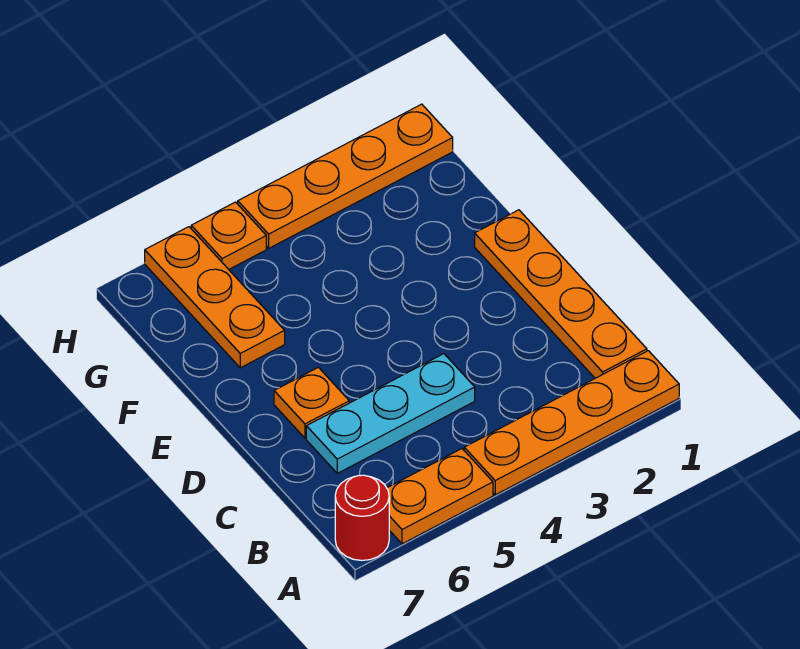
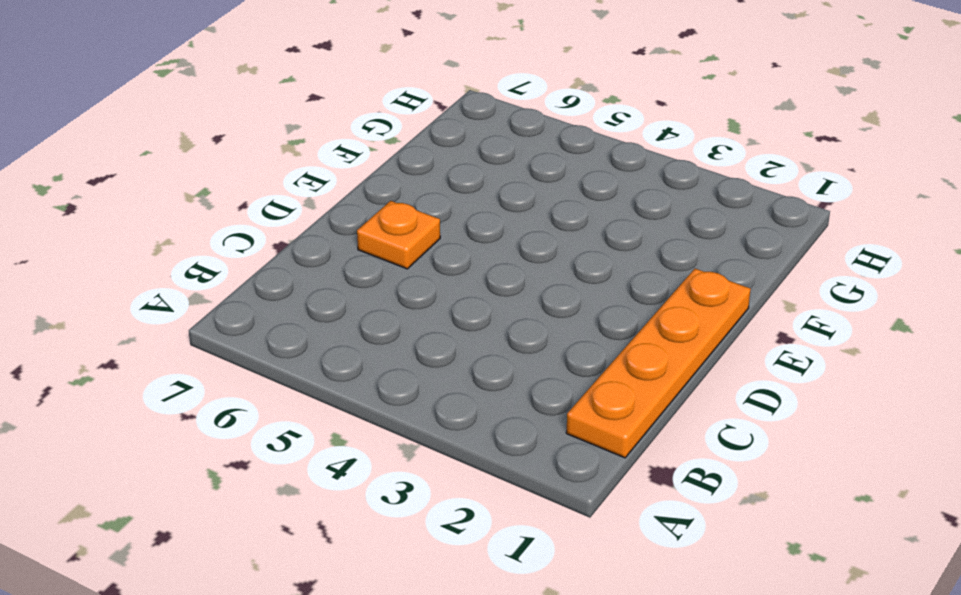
none -> orange plate A1:A4 level 1
none -> orange plate A5:A6 level 1

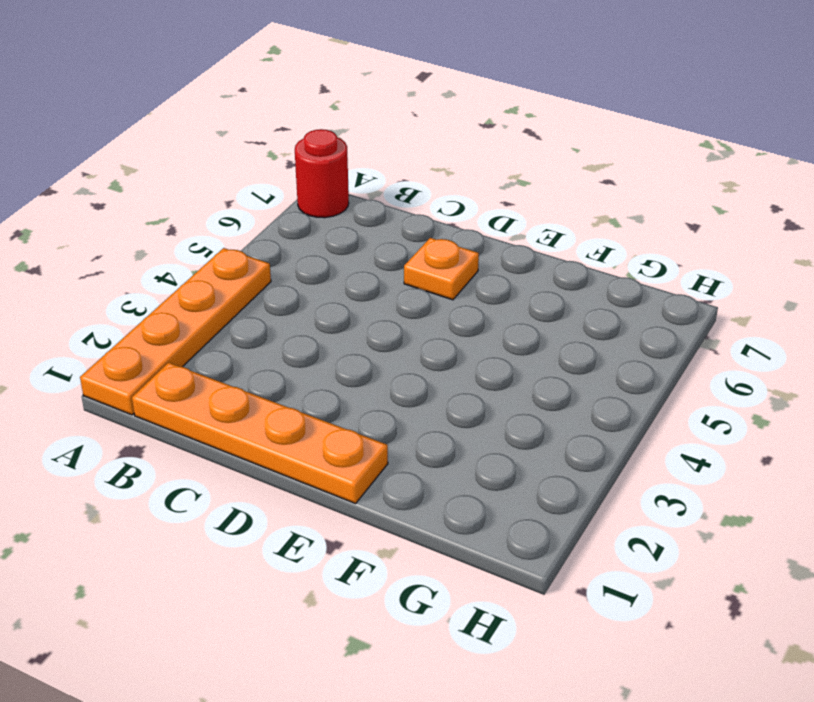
none -> orange plate A5:A6 level 1
none -> cyan plate C4:C6 level 1

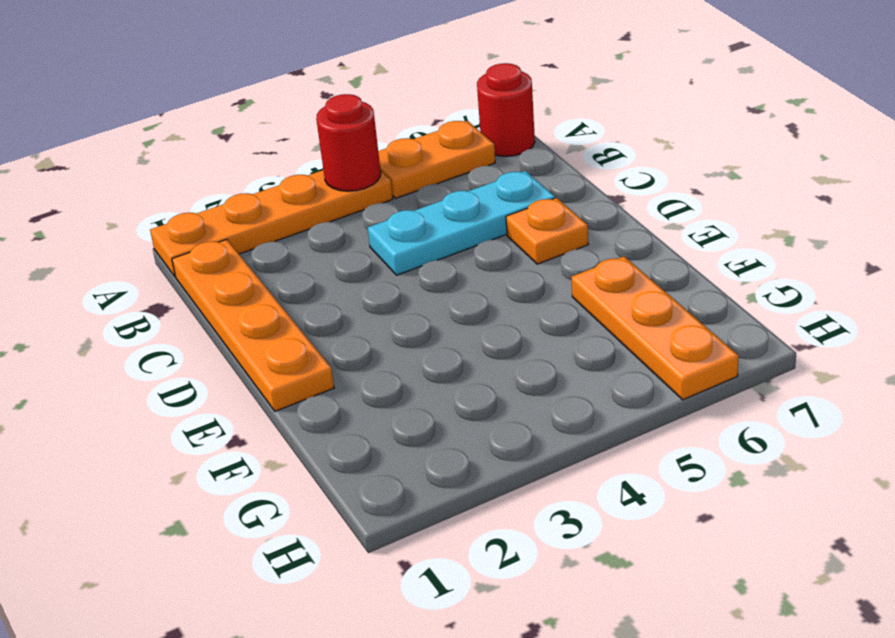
red round brick A4 level 2 -> none
none -> orange plate H1:H4 level 1
none -> orange plate H5 level 1

